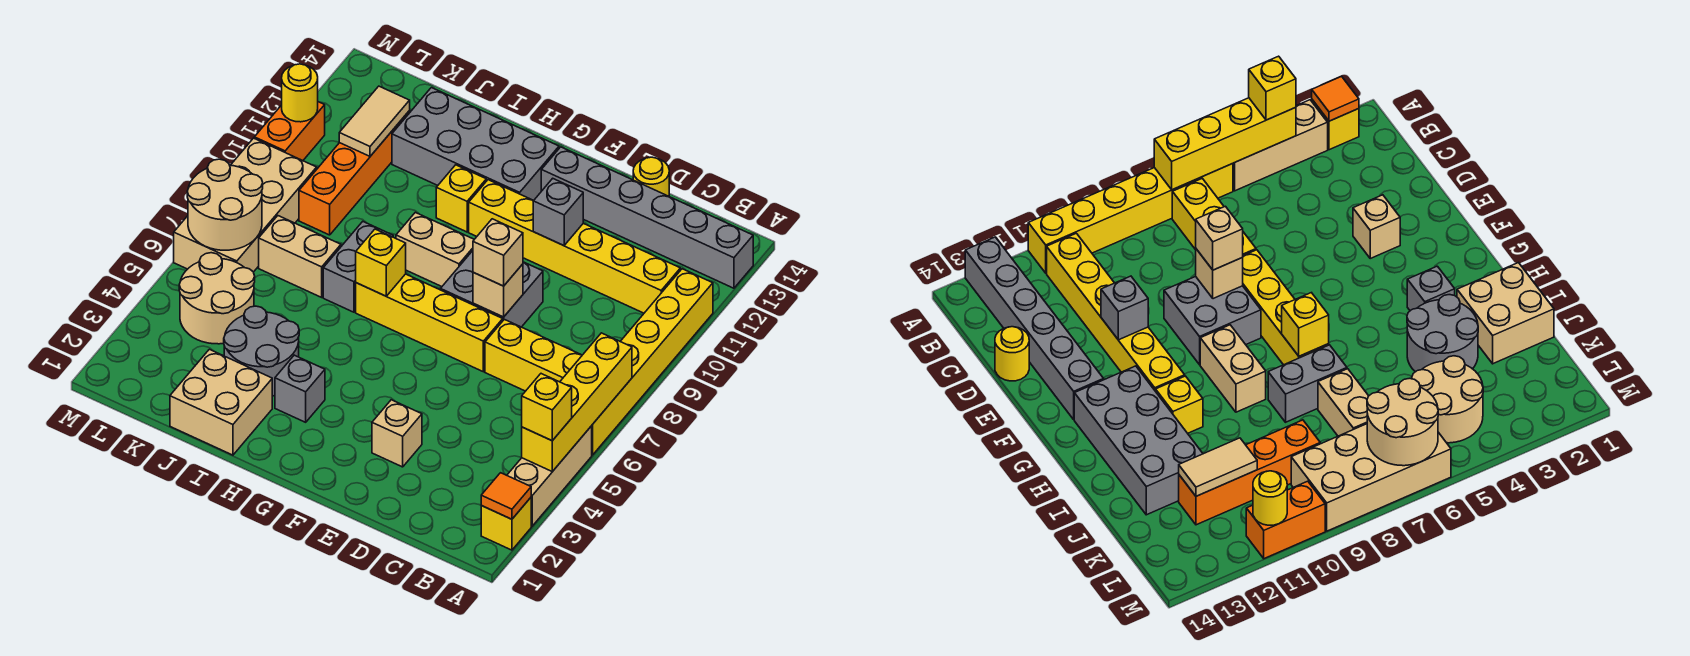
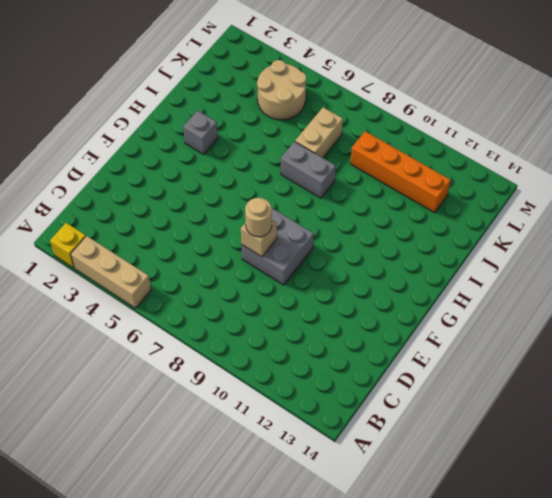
tan round brick E8 level 3 -> tan brick E8 level 3
none -> yellow brick A6:A11 level 1
none -> grey brick A13:F13 level 1
none -> yellow brick B7:D7 level 1
none -> yellow brick B11:G11 level 1

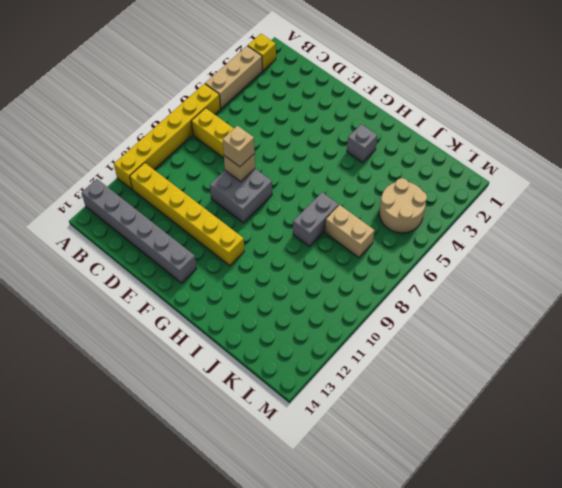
none -> yellow round brick D14 level 1
none -> tan brick E3 level 1
none -> yellow brick E7:H7 level 1
none -> tan brick G9:H9 level 1

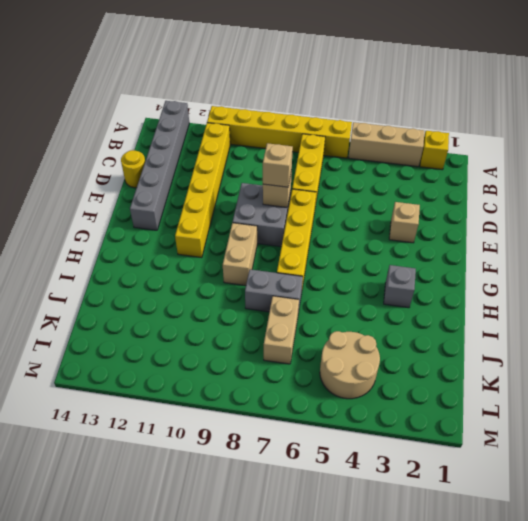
none -> grey brick G12:J13 level 1
none -> yellow brick H11 level 1
none -> tan brick I1:J2 level 1
none -> grey round brick I3:J4 level 1

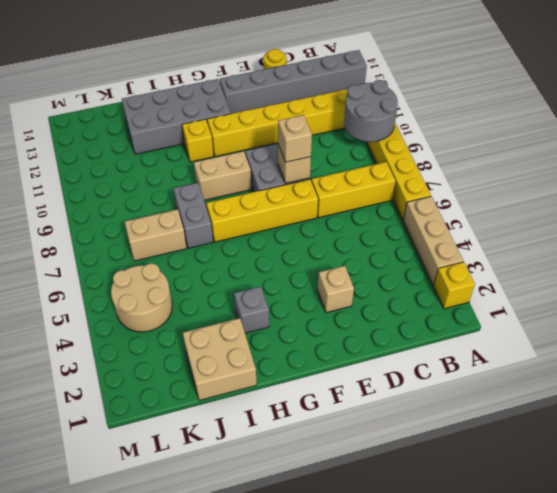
grey round brick A9:B10 level 2 -> grey round brick I3:J4 level 1
none -> orange brick K9:K12 level 1
none -> tan brick L6:M9 level 1
none -> orange brick M10:M11 level 1
none -> orange tile A2 level 2

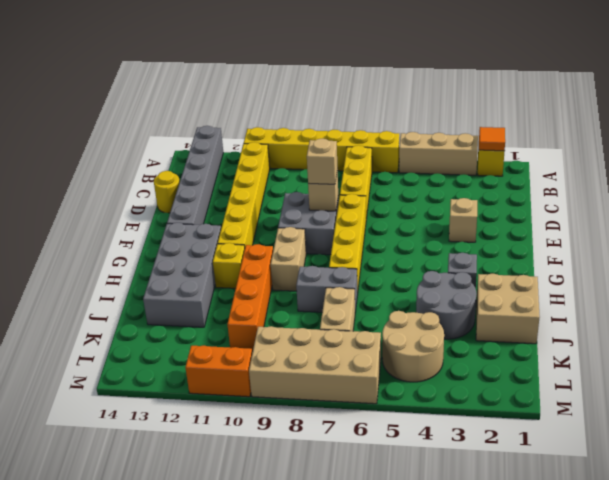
orange brick H10:K10 level 1 -> orange brick K9:K12 level 1
none -> yellow brick A4:A7 level 2
none -> grey brick E11 level 2
none -> yellow brick H7 level 2
none -> tan tile K11:K12 level 2

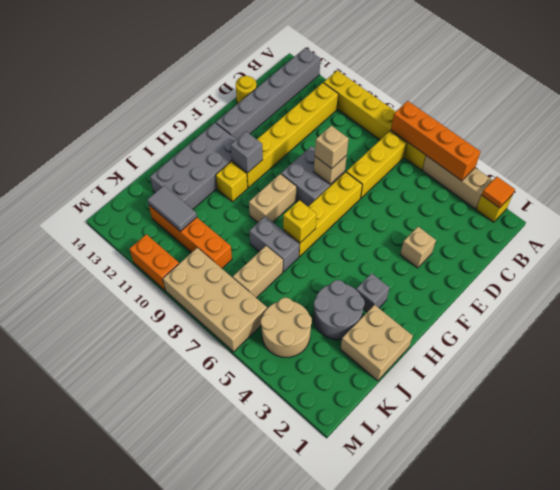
orange brick A4:A7 level 2 -> yellow brick A4:A7 level 2
grey brick G11 level 2 -> grey brick E11 level 2
grey tile K11:K12 level 2 -> tan tile K11:K12 level 2
none -> tan round brick L6:M7 level 2
none -> yellow round brick M11 level 2
none -> yellow brick A4 level 3

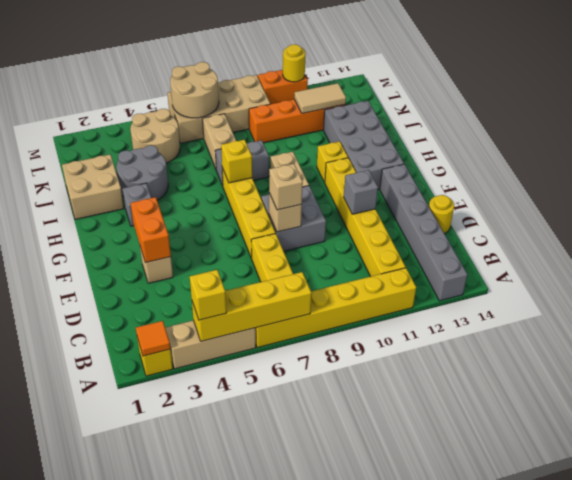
orange brick E3:F3 level 2 -> none

